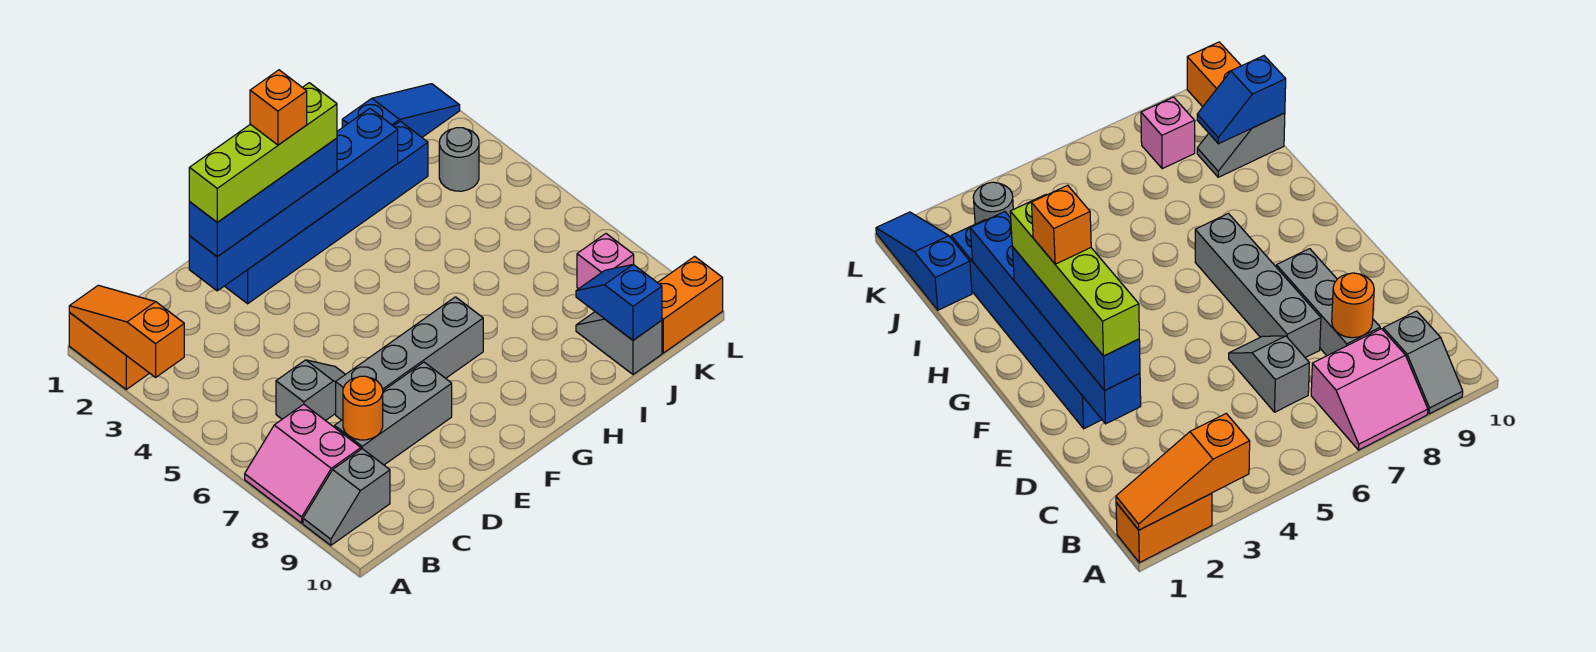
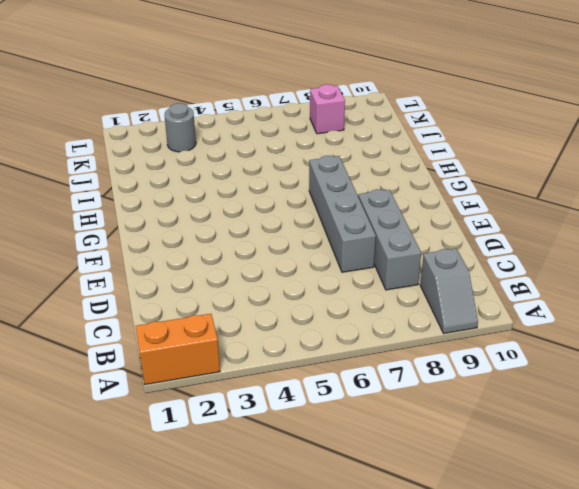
none -> pink slope A7:B8 level 1 top B
none -> grey slope C6:D6 level 1 top C
none -> blue brick E2:J2 level 1

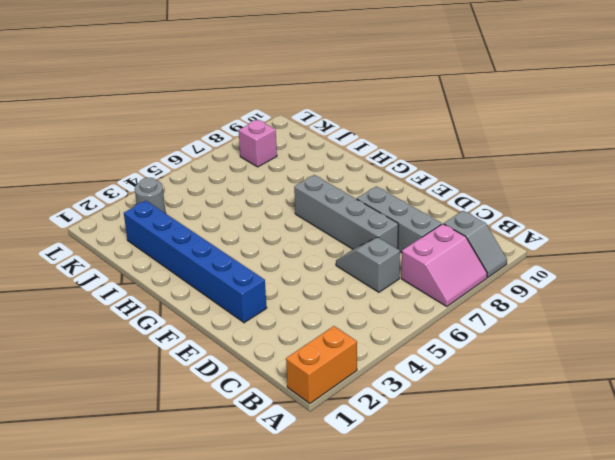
none -> blue slope J1:L1 level 1 top J
none -> grey slope J9:J10 level 1 top 10
none -> orange brick K10:L10 level 1

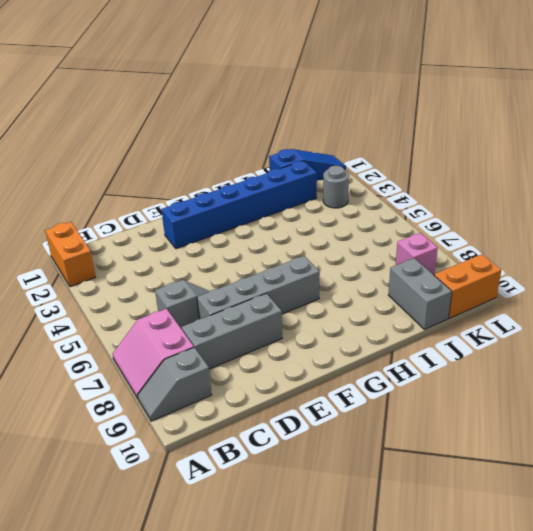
grey brick J9:J10 level 1 -> grey slope J9:J10 level 1 top 10
none -> orange slope A1:A3 level 2 top 3
none -> orange round brick C8 level 2
none -> blue brick D2:I2 level 2

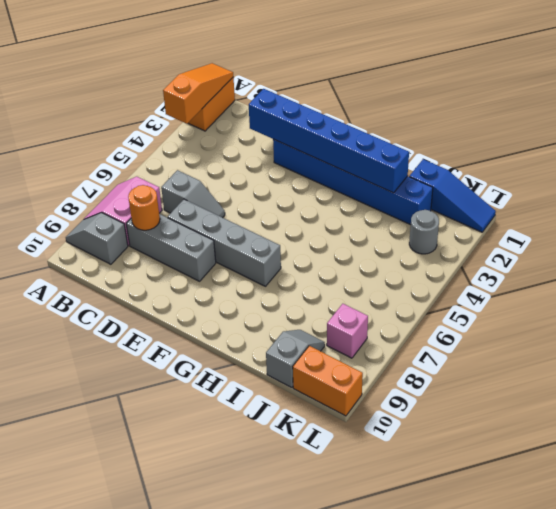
none -> blue slope J9:J10 level 2 top 10
none -> blue brick D2:G2 level 3
none -> lime brick D2:G2 level 4

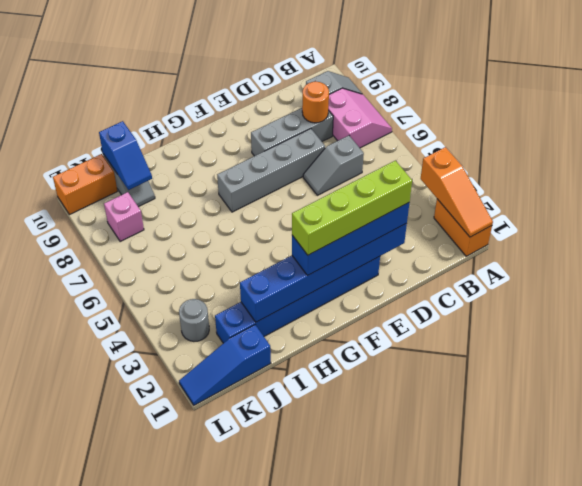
none -> orange brick F2 level 5

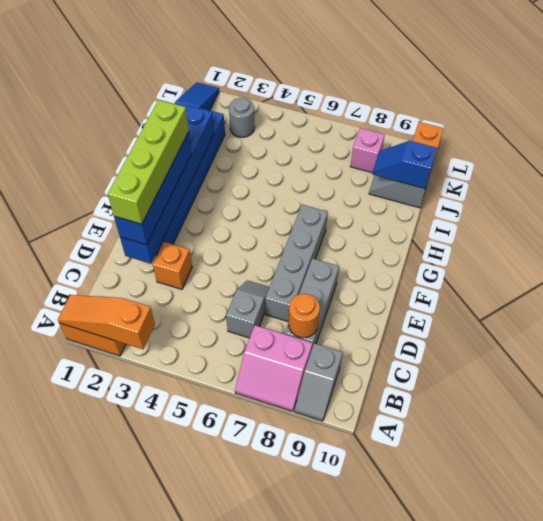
orange brick D3 level 1 -> orange brick F2 level 5

